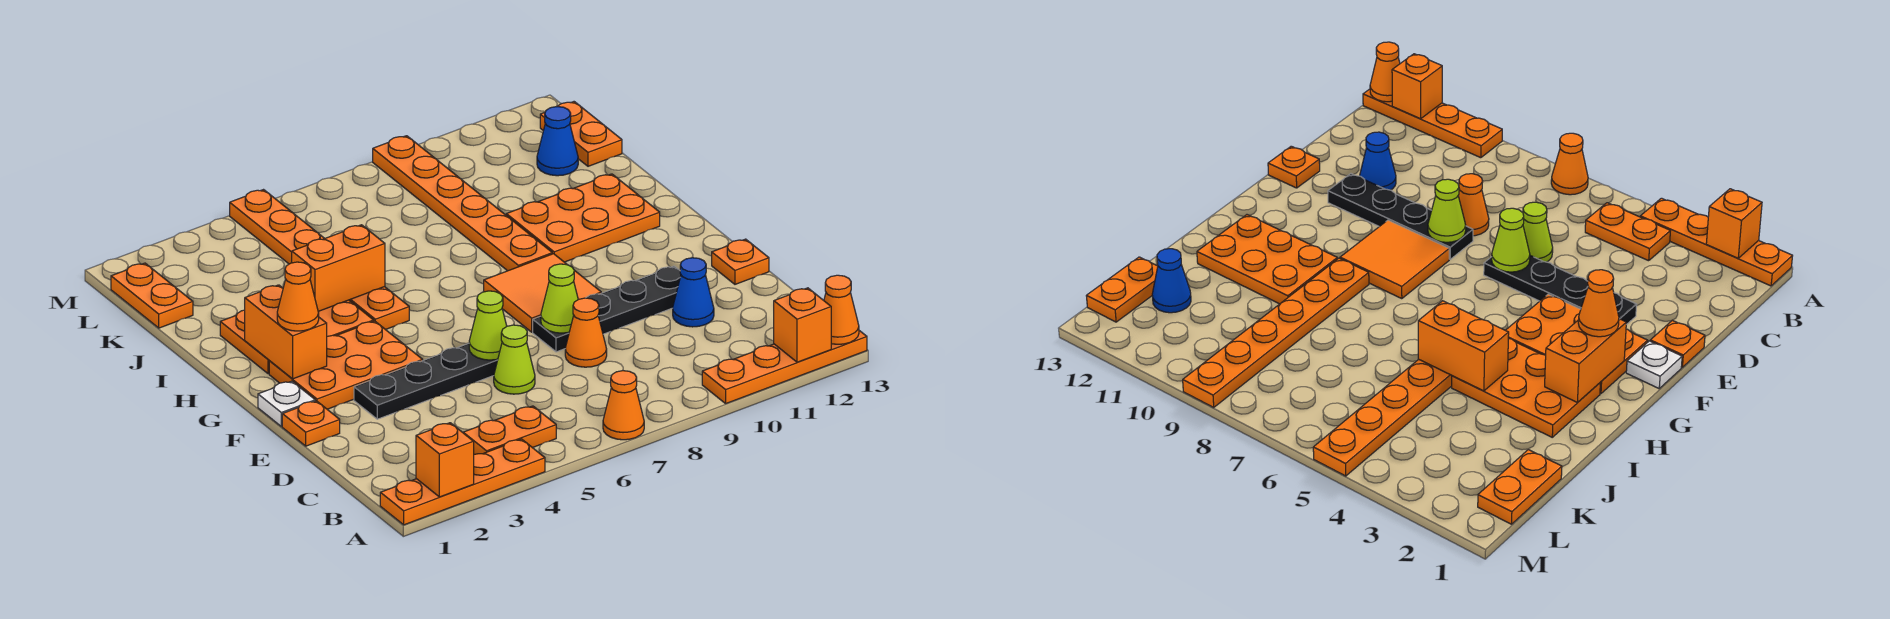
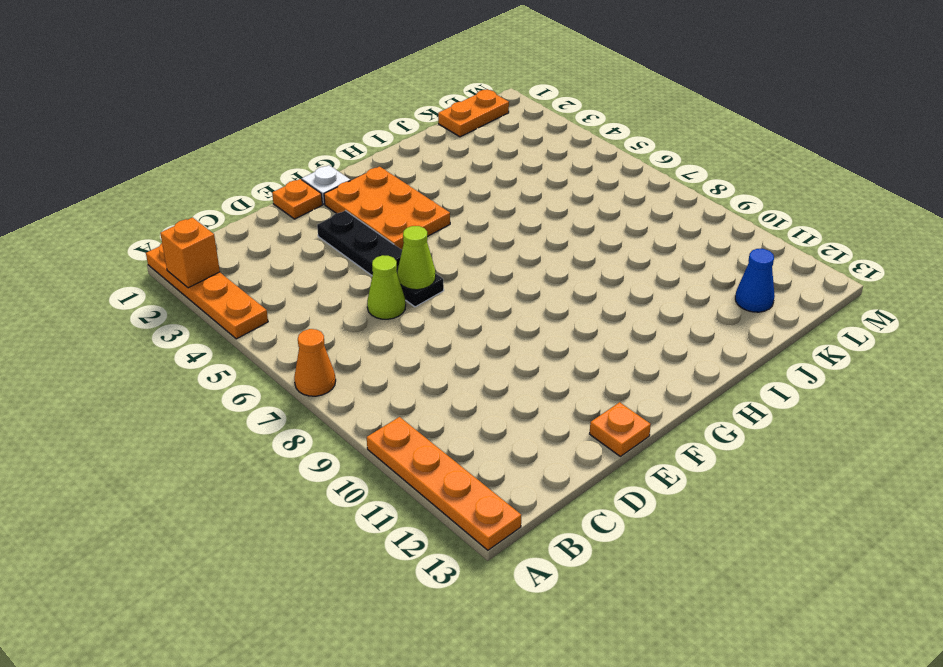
none -> orange plate B4:B5 level 1
none -> orange cone D8 level 1
none -> blue cone D11 level 1

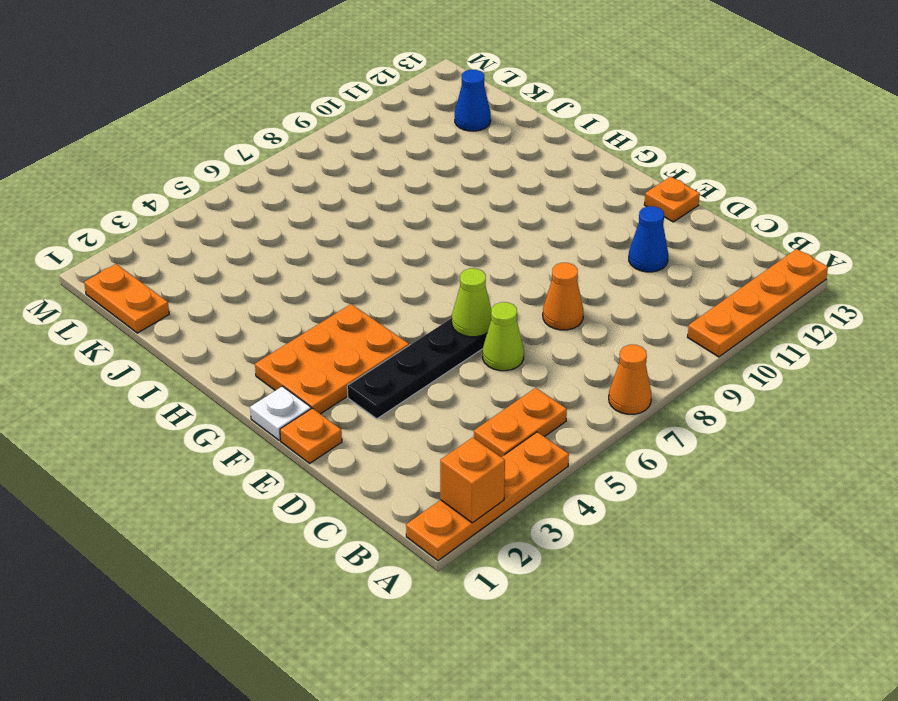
none -> black plate E8:E11 level 1
none -> orange tile F8:G9 level 1
none -> orange plate H2:I4 level 1

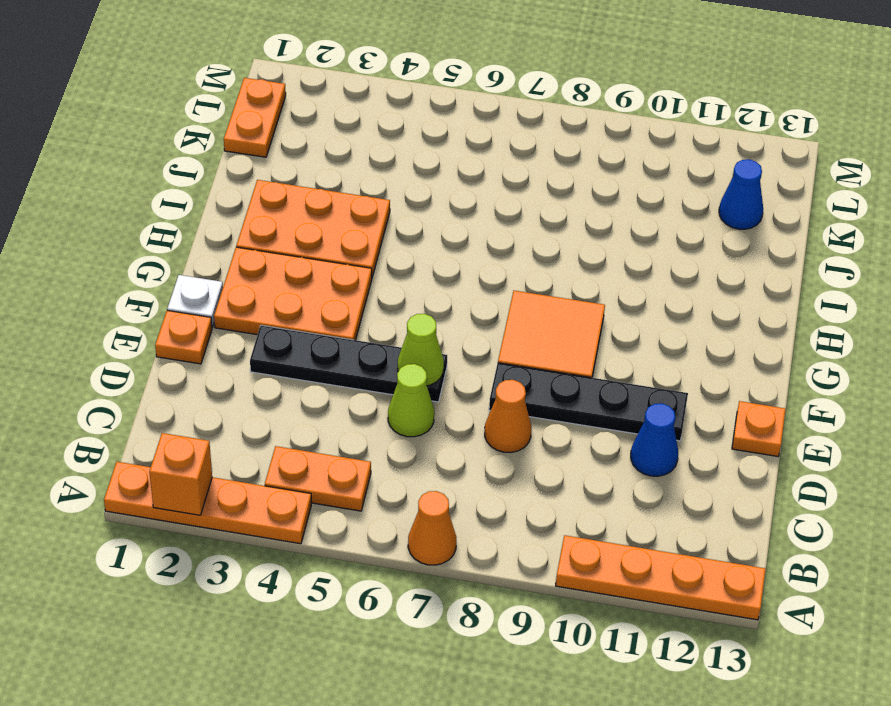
none -> orange plate H5:M5 level 1
none -> orange plate H9:M9 level 1
none -> orange plate H10:I12 level 1

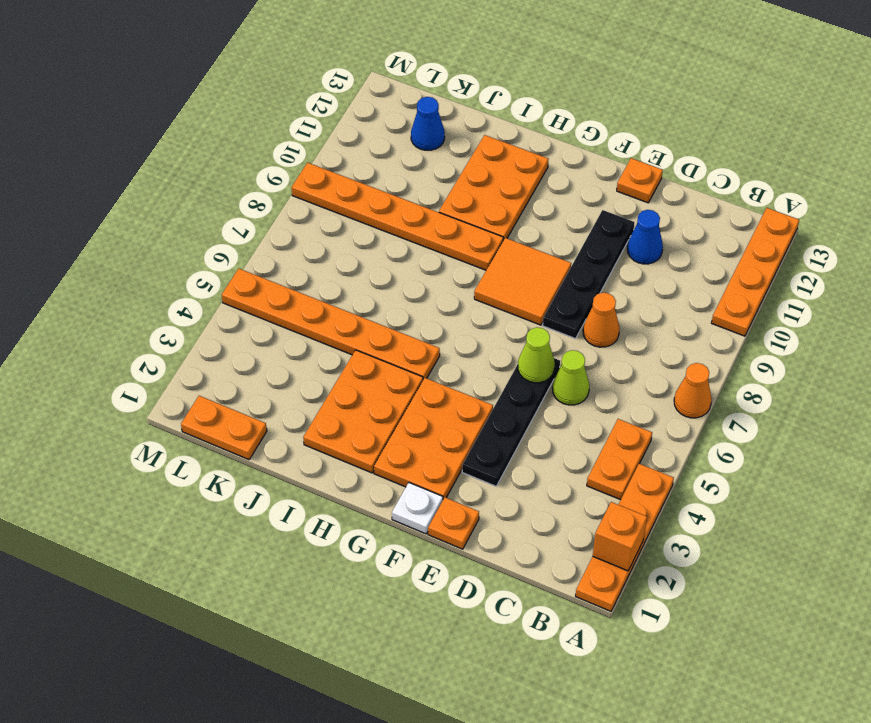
none -> orange plate K13:L13 level 1
none -> orange brick A12 level 2
none -> orange cone A13 level 2

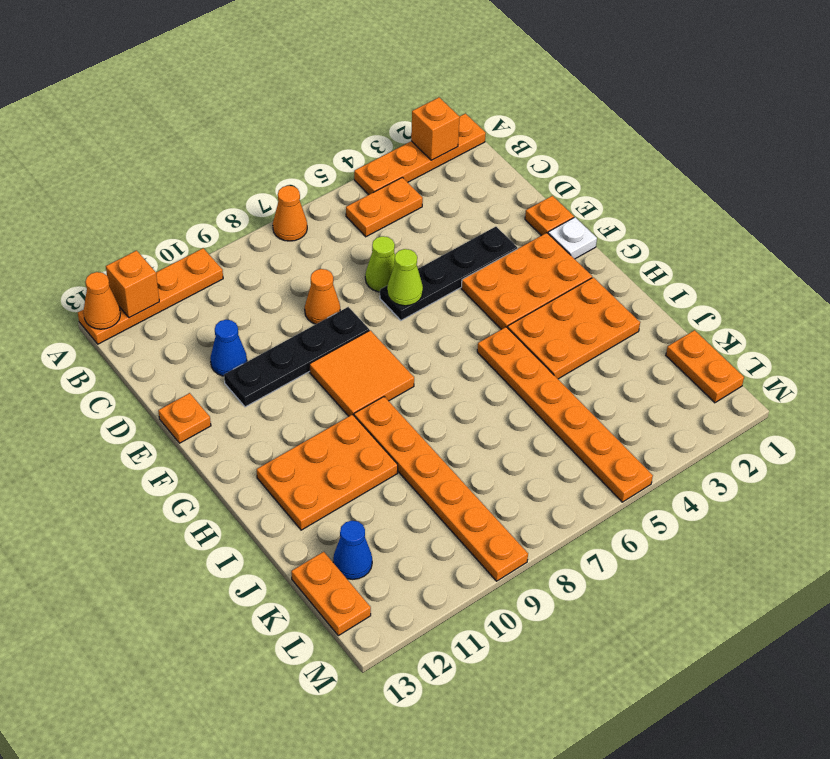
none -> lime cone E8 level 2
none -> orange brick G2:H2 level 2
none -> orange brick I4:I5 level 2

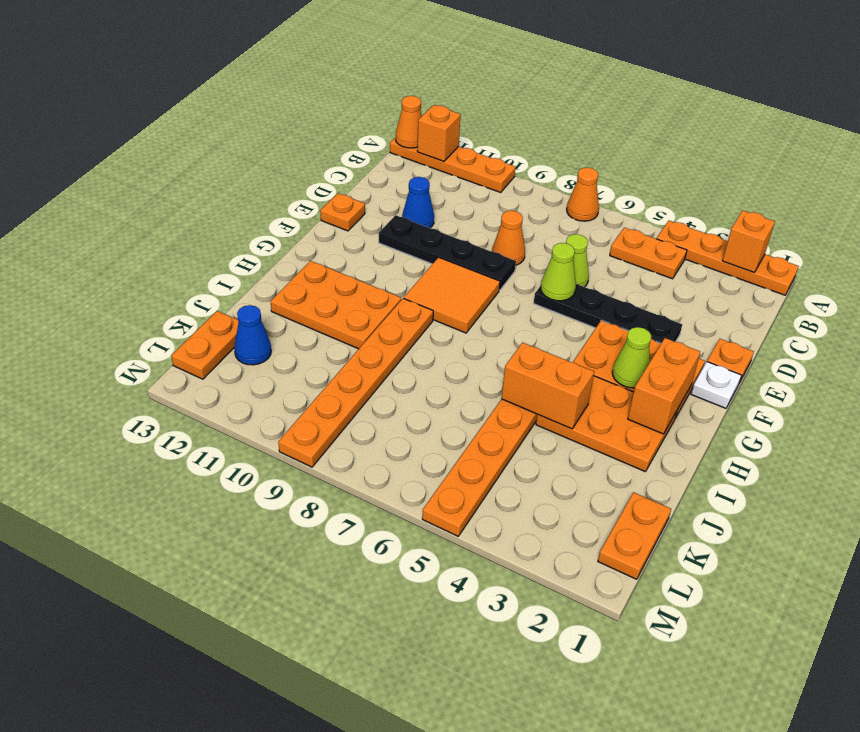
lime cone G3 level 2 -> lime cone E8 level 2
none -> orange cone G2 level 3

